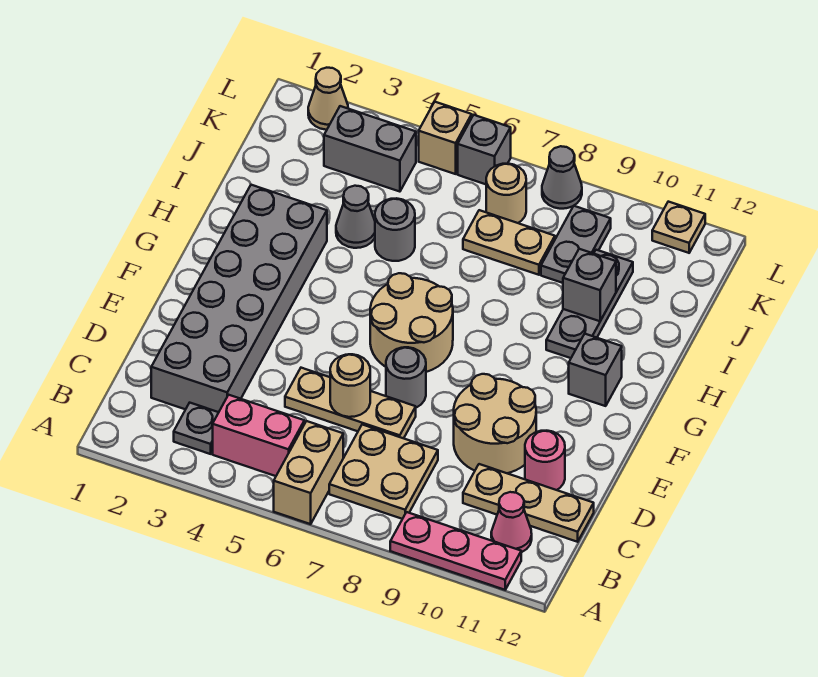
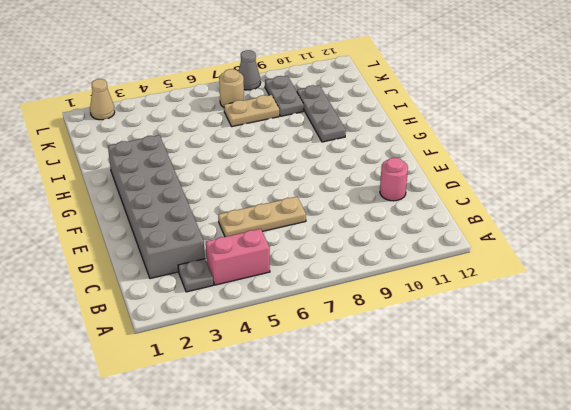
none -> tan brick A6:B6 level 1
none -> pink plate A9:A11 level 1
none -> tan plate B7:C8 level 1

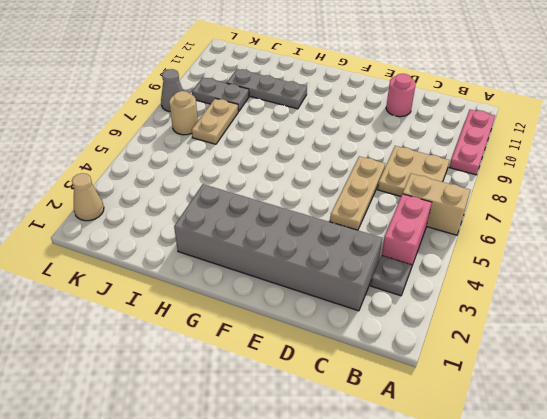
none -> pink cone B11 level 1
none -> tan plate C10:C12 level 1
none -> tan round brick D9:E10 level 1

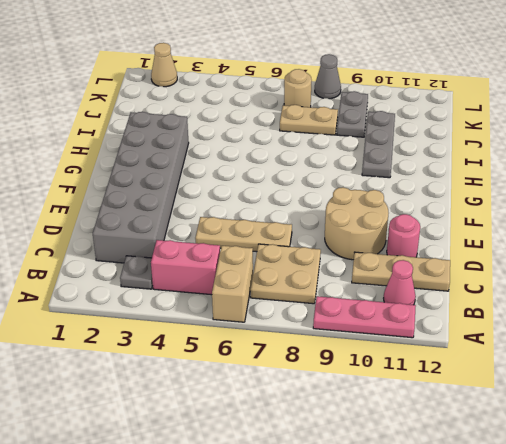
none -> grey round brick E7 level 1
none -> tan round brick F6:G7 level 1
none -> grey brick G11 level 1

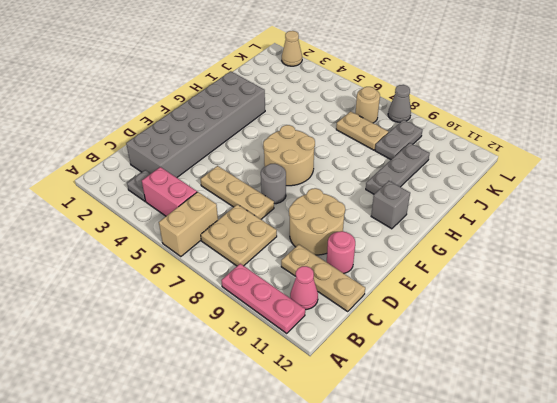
none -> grey cone I4 level 1
none -> grey round brick I5 level 1
none -> grey brick K3:K4 level 1

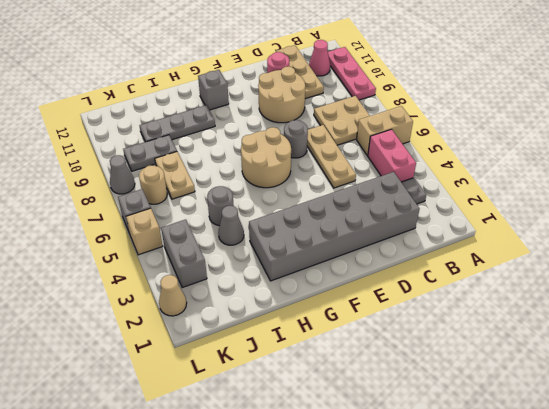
none -> tan plate L11 level 1
none -> tan round brick D6 level 2
none -> grey brick I10 level 2

